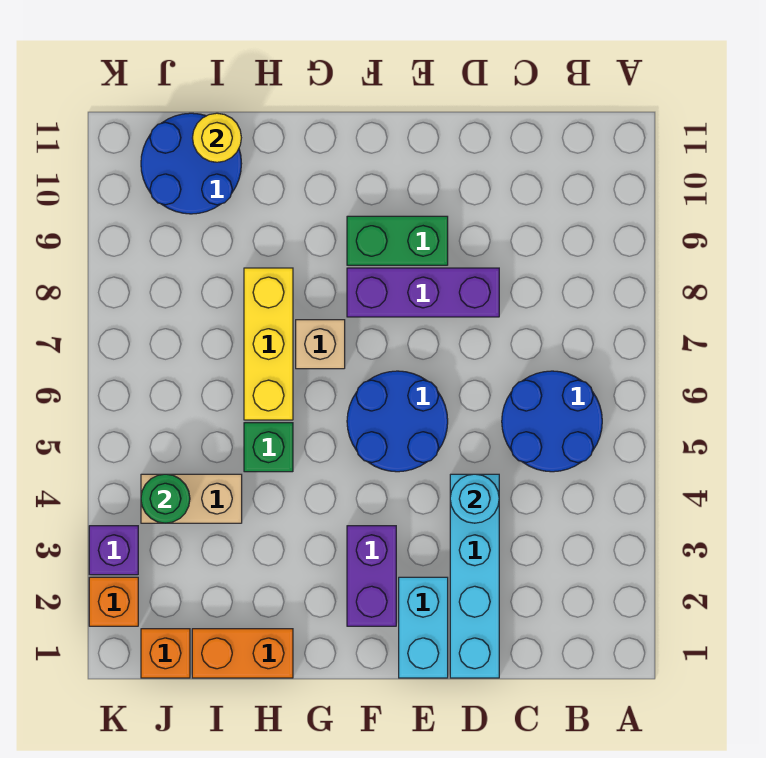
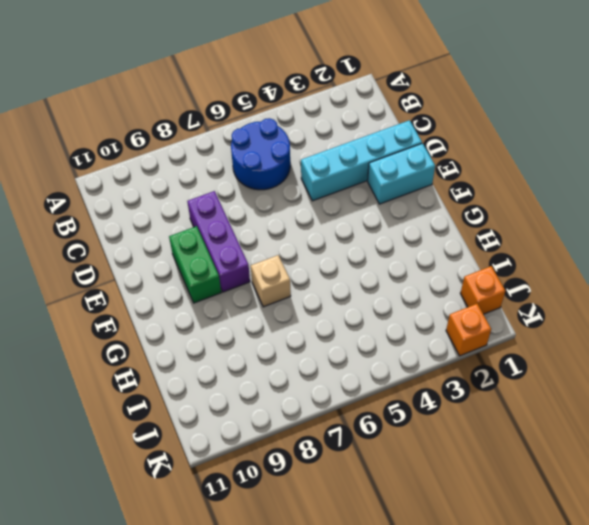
none -> blue round brick E5:F6 level 1
none -> purple brick F2:F3 level 1
none -> orange brick H1:I1 level 1

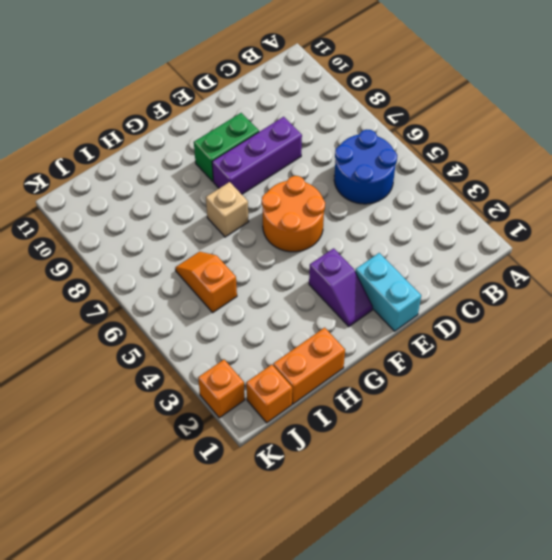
orange round brick E5:F6 level 1 -> blue round brick E5:F6 level 1
purple slope F2:F3 level 1 top 3 -> purple brick F2:F3 level 1
orange slope I5:I6 level 1 top 5 -> none
none -> cyan brick D1:D4 level 1
none -> green brick H5 level 1
none -> yellow brick H6:H8 level 1

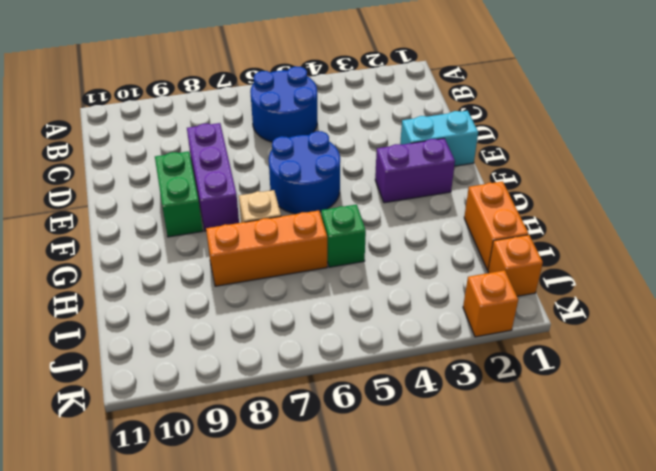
orange brick H6:H8 level 1 -> yellow brick H6:H8 level 1
none -> cyan brick D1:D4 level 1
none -> tan brick I4:J4 level 1
none -> blue round brick I10:J11 level 1

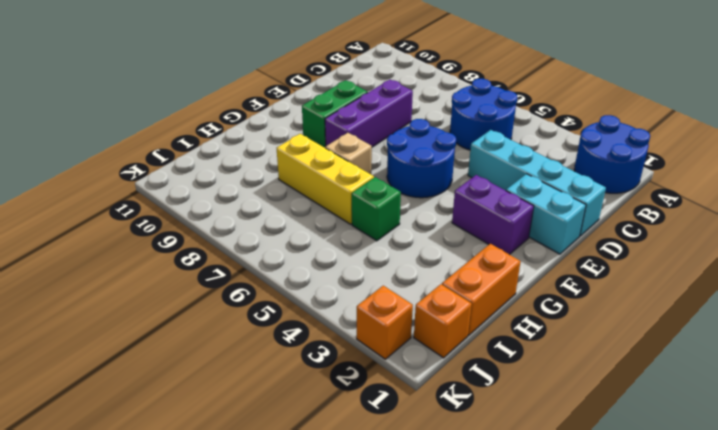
blue round brick A1:B2 level 1 -> blue round brick I10:J11 level 1
none -> tan brick I4:J4 level 1
none -> purple brick K3 level 1
none -> cyan round brick D4 level 2

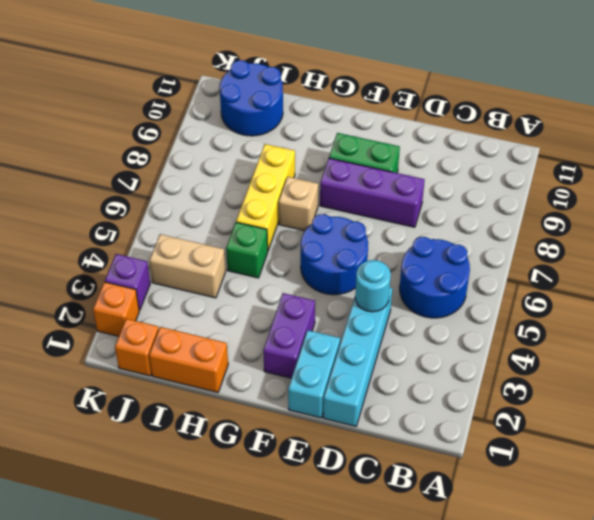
none -> yellow round brick I11 level 2
none -> green round brick J4 level 2

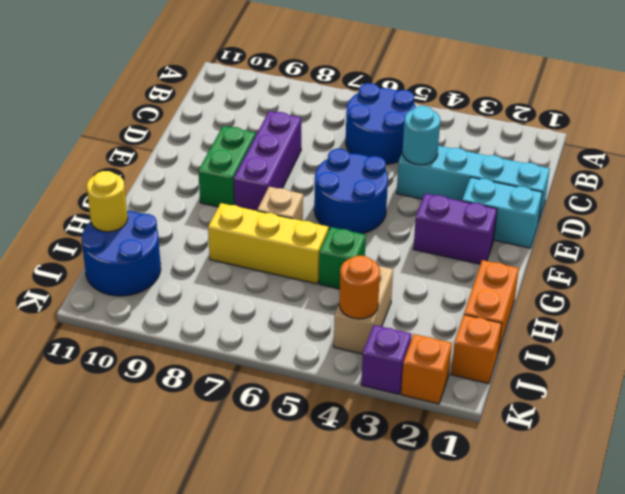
orange round brick J4 level 2 -> green round brick J4 level 2

